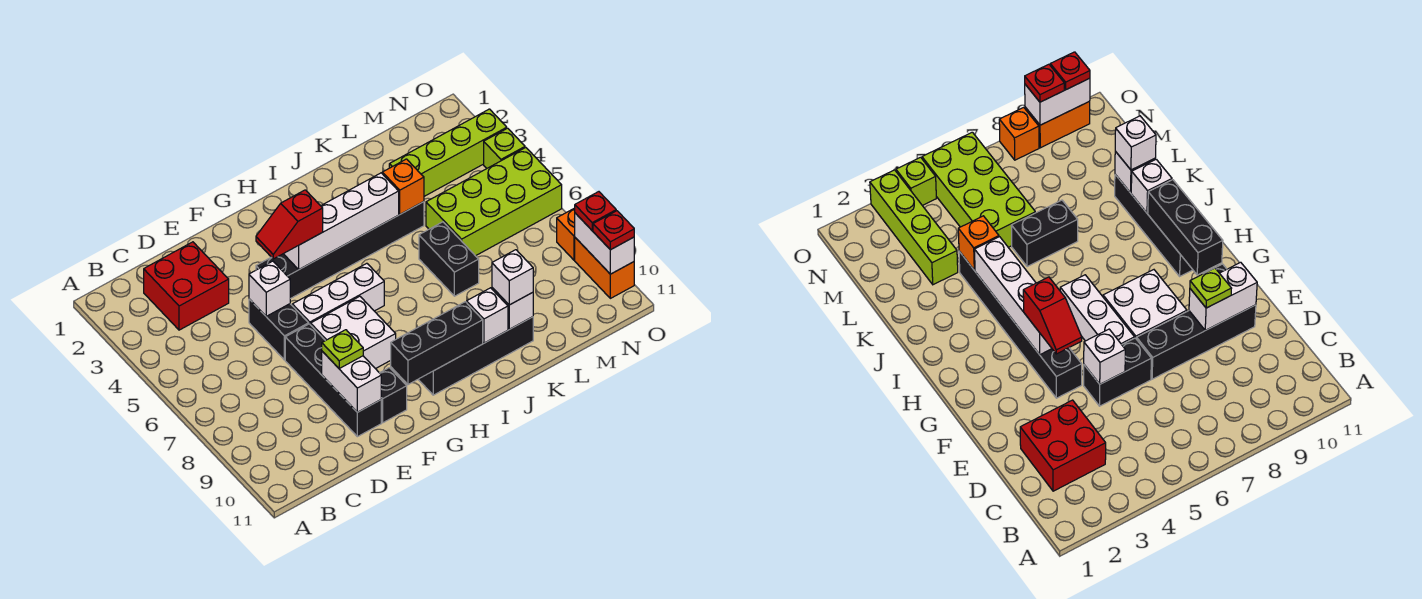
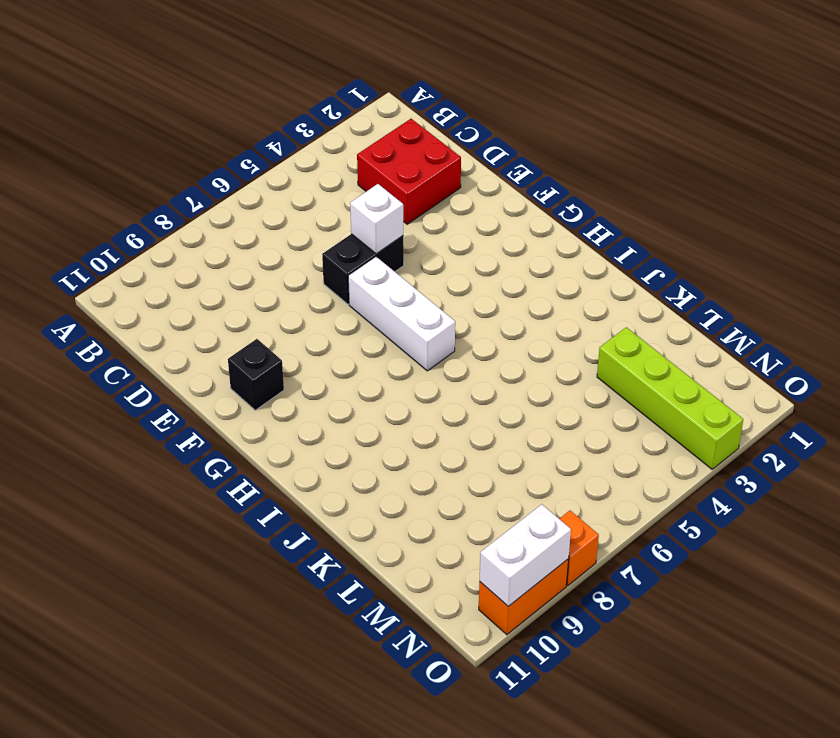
none -> black brick E7:E10 level 1
none -> black brick F4:K4 level 1
none -> white brick F7:G8 level 1

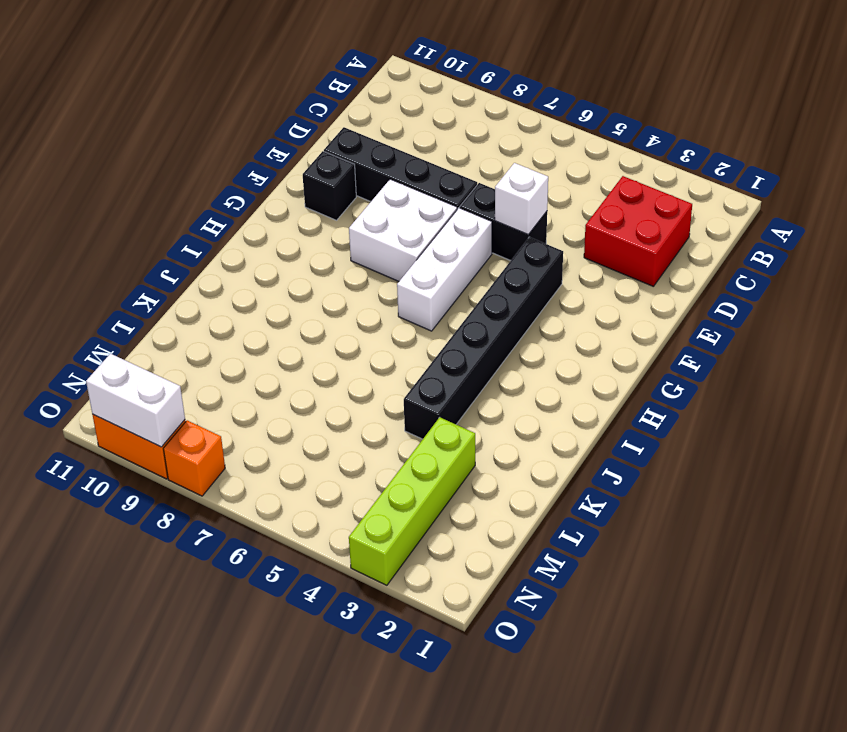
none -> black brick H10:K10 level 1
none -> black brick K6:K7 level 1
none -> lime brick L5:O6 level 1

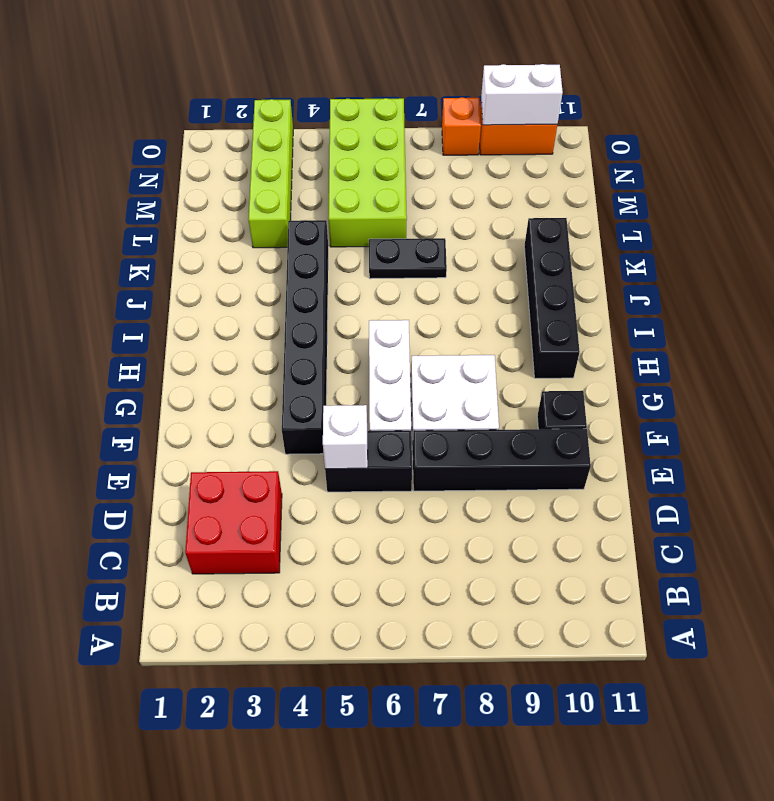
black plate K6:K7 level 1 -> black brick K6:K7 level 1
none -> lime brick O4 level 1
none -> white brick E9:E10 level 2
none -> white brick G4:J4 level 2

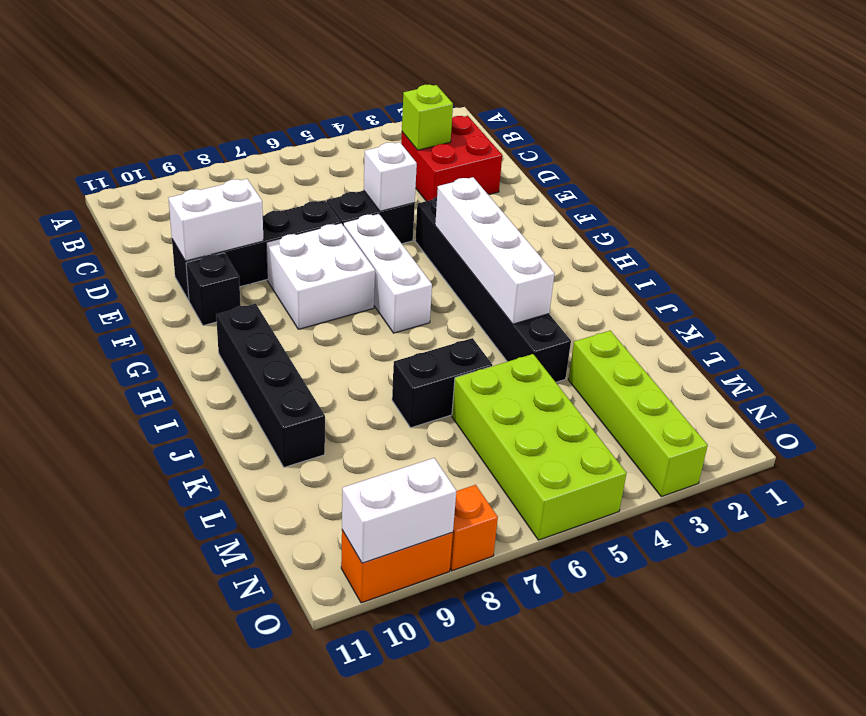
lime brick C3 level 2 -> lime brick O4 level 1
none -> black brick G10:I10 level 2
none -> white brick J10 level 2
none -> orange brick K4 level 2

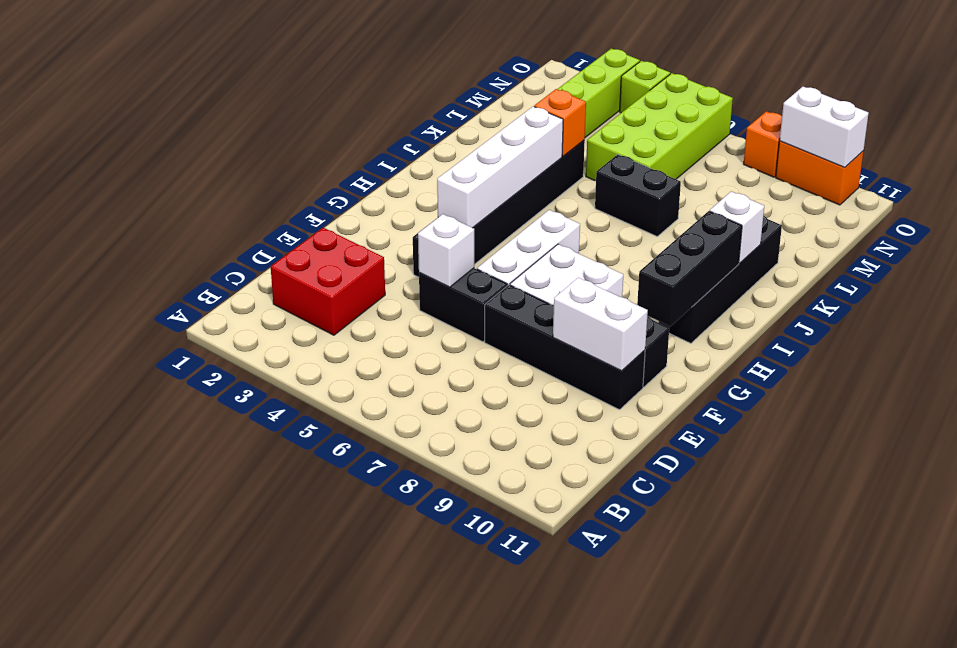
none -> white brick K10 level 2
none -> lime plate E9 level 3
none -> red slope F4:G4 level 3 top G

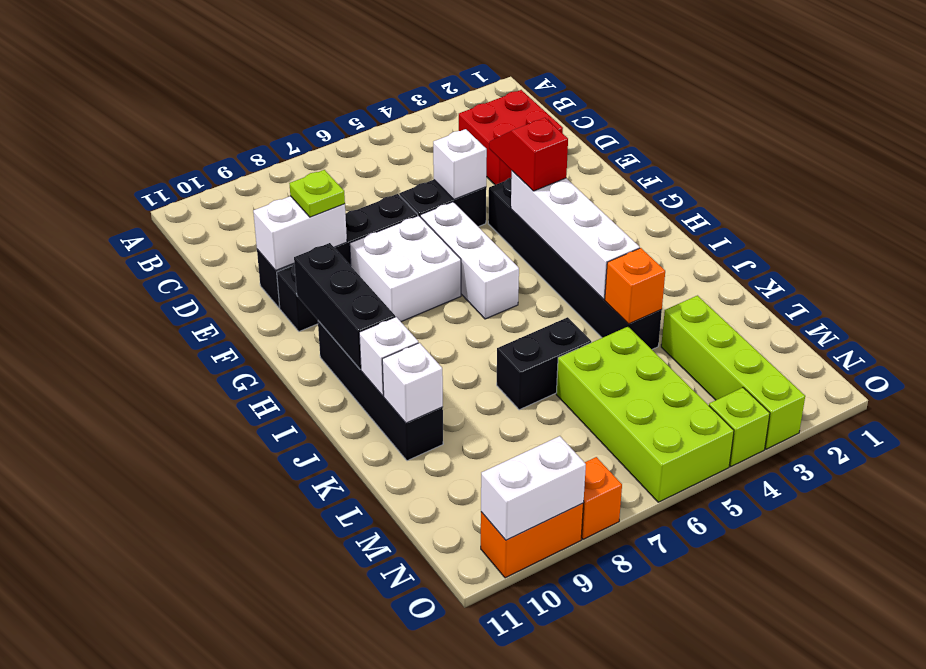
none -> white brick K10 level 3
none -> red plate O9 level 3
none -> red plate O10 level 3

